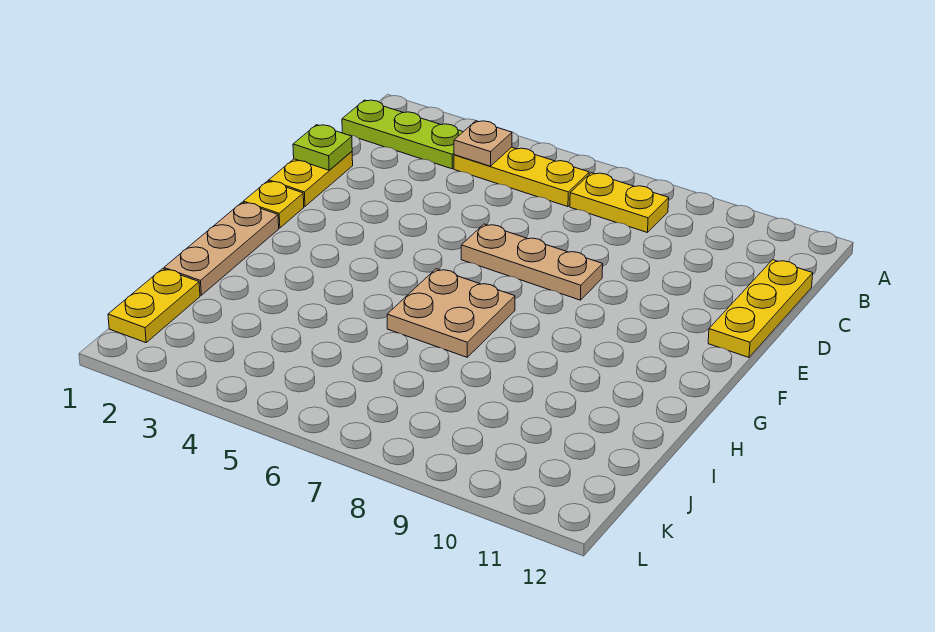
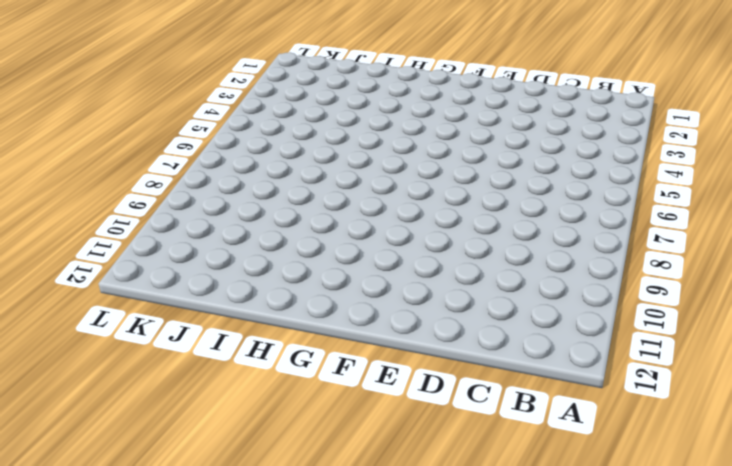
none -> lime plate B1:B3 level 1
none -> yellow plate B4:B6 level 1
none -> yellow plate B7:B8 level 1

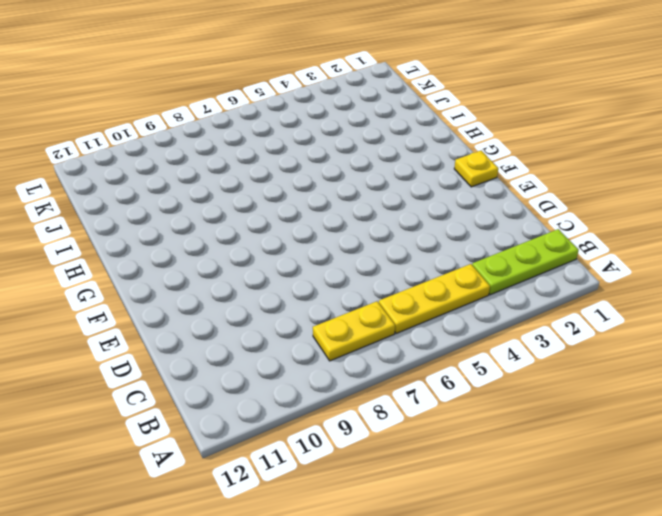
none -> yellow plate C12:E12 level 1
none -> yellow plate D1:E1 level 1
none -> tan plate E6:E8 level 1

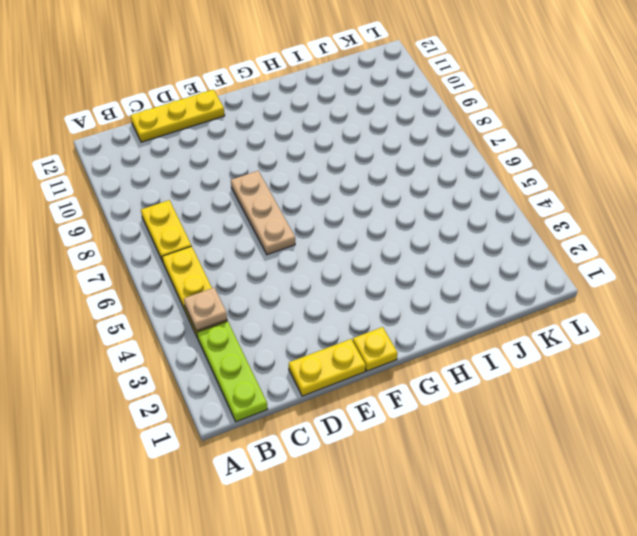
none -> tan plate G1:I1 level 1
none -> tan plate G6:H7 level 1
none -> yellow plate J1:K1 level 1

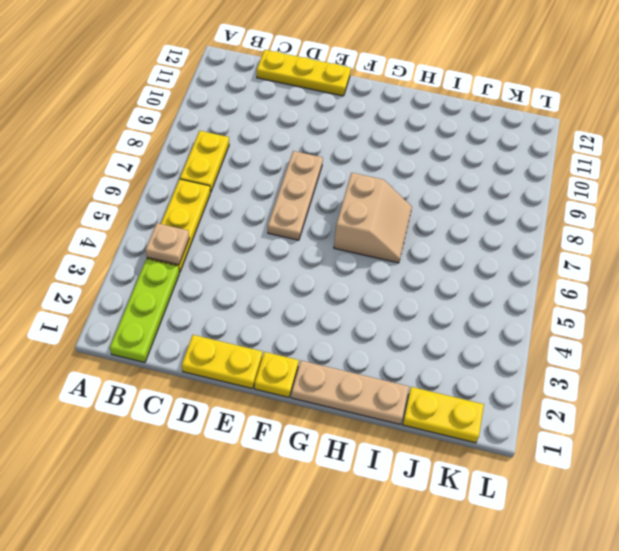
tan slope G6:H7 level 1 top G -> tan plate G6:H7 level 1
none -> lime plate D1 level 2

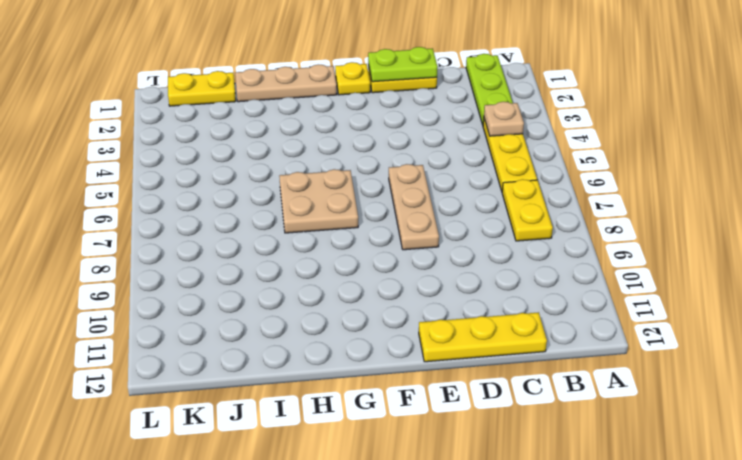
lime plate D1:E1 level 2 -> lime plate D1 level 2

